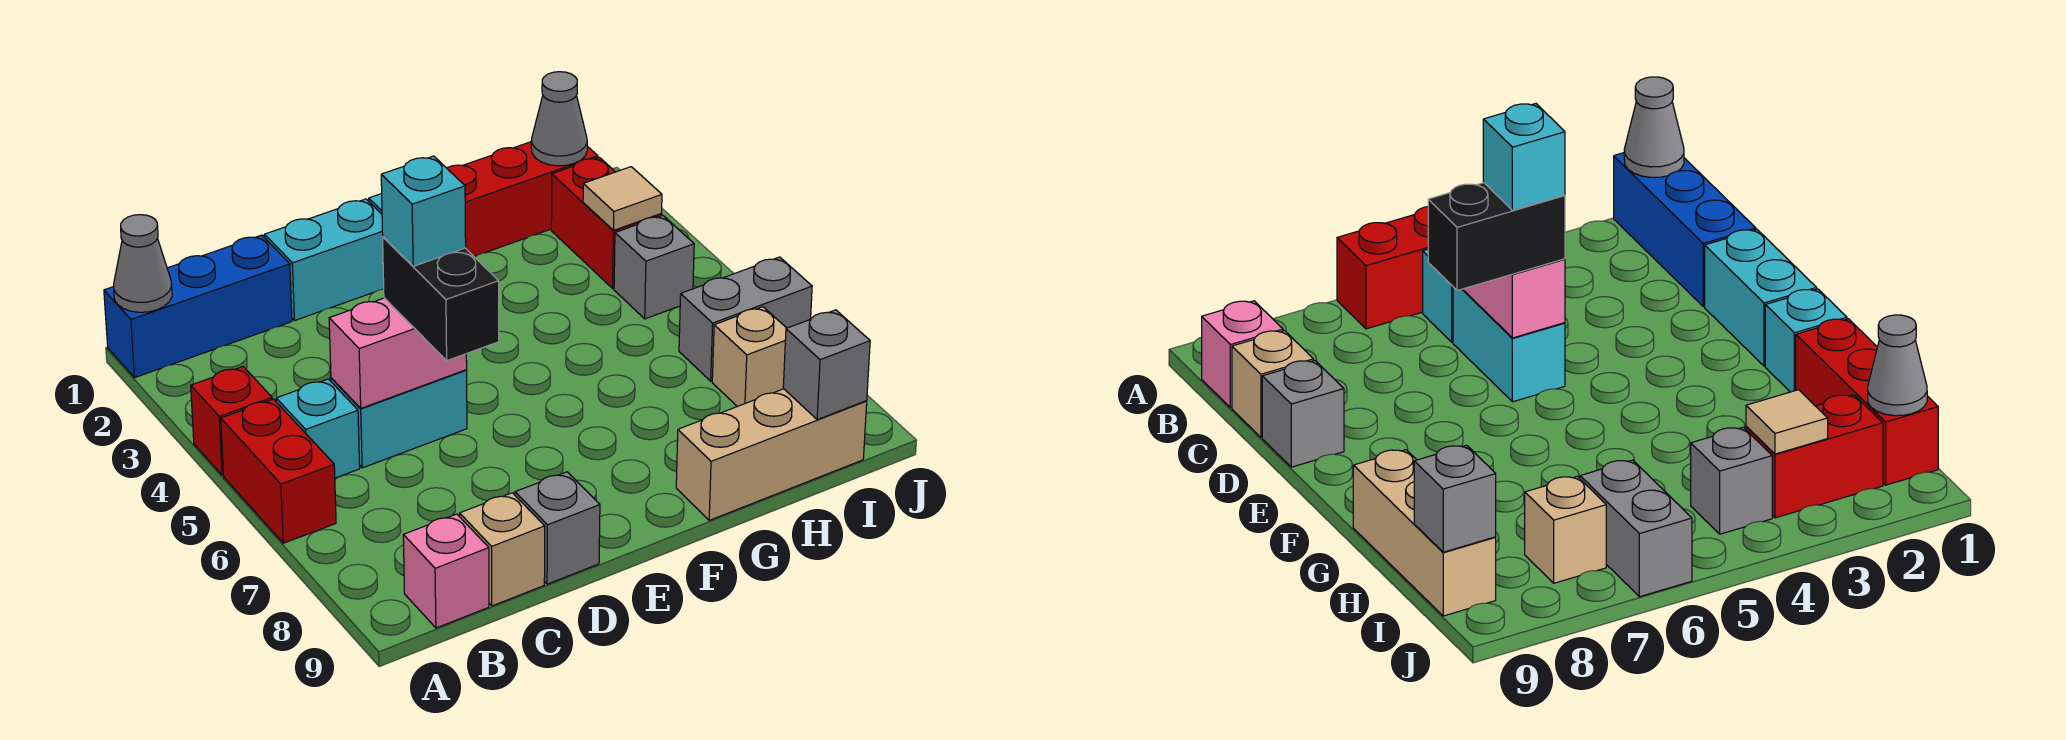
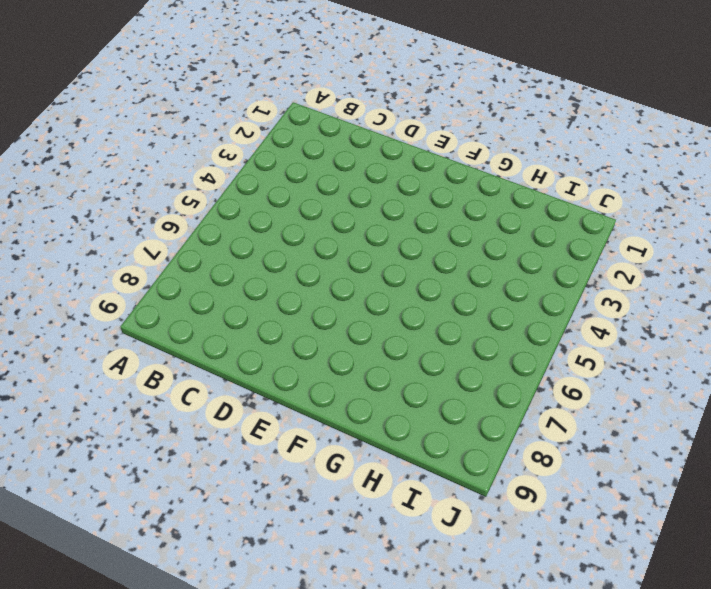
none -> blue brick A1:C1 level 1
none -> red brick A4 level 1
none -> red brick A5:A6 level 1

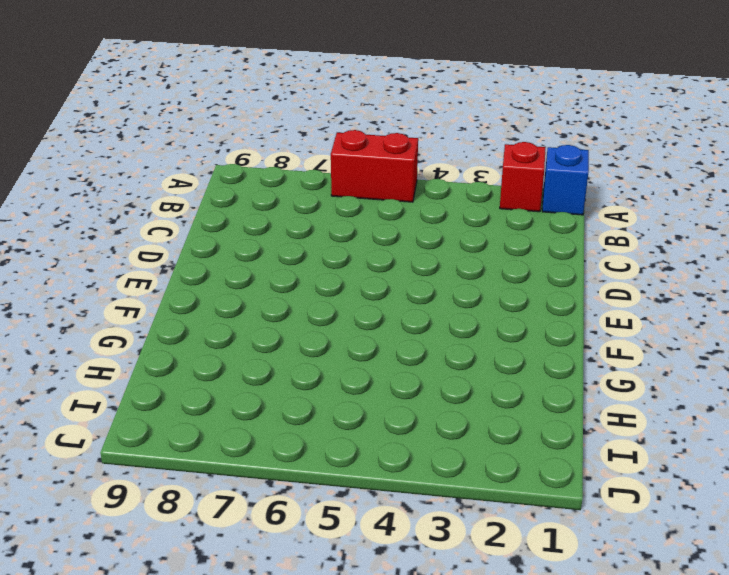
blue brick A1 level 1 -> blue brick A1:C1 level 1
red brick A2 level 1 -> red brick A4 level 1
none -> cyan brick B5 level 1
none -> pink brick B9 level 1
none -> cyan brick C5:D5 level 1

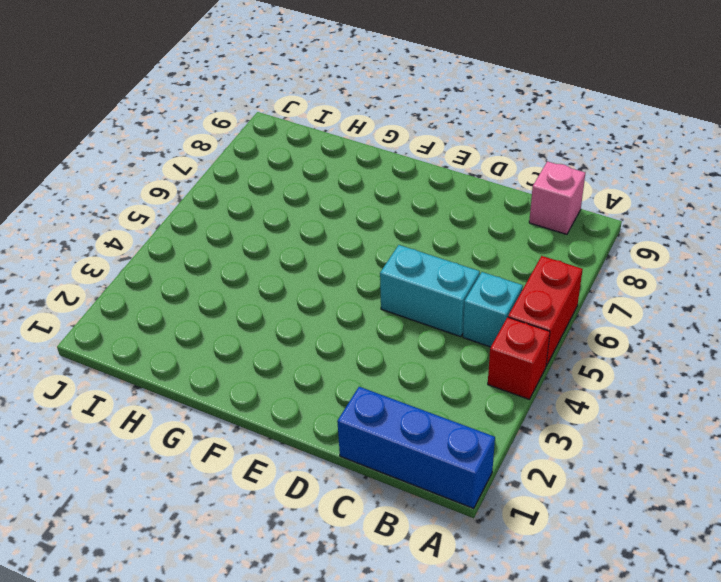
none -> tan brick C9 level 1
none -> cyan brick D1:E1 level 1
none -> grey brick D9 level 1

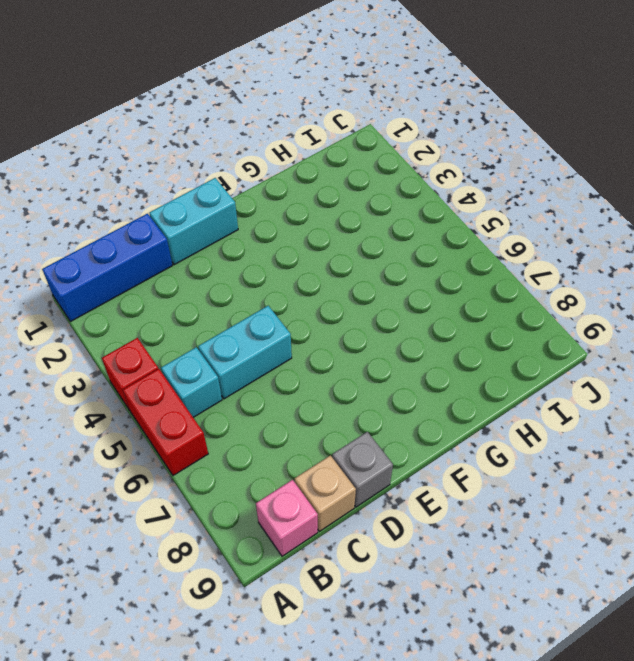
none -> cyan brick F1 level 1
none -> red brick G1:I1 level 1
none -> tan brick G9:I9 level 1

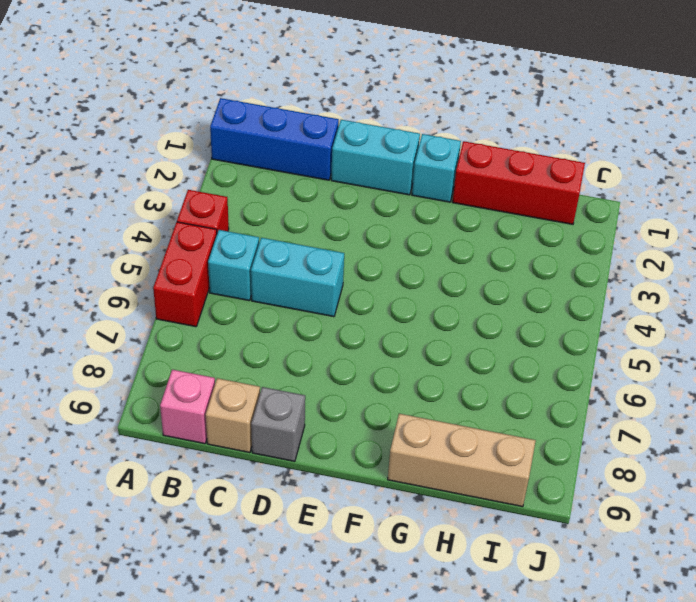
none -> red brick I2:I3 level 1
none -> grey brick I4 level 1
none -> grey brick I6:J6 level 1

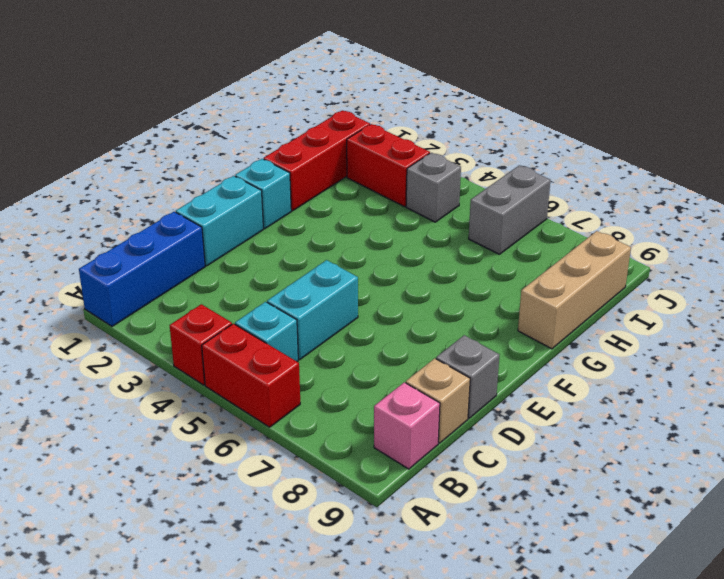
none -> tan brick I7 level 1
none -> grey cone A1 level 2
none -> pink brick C5:D5 level 2

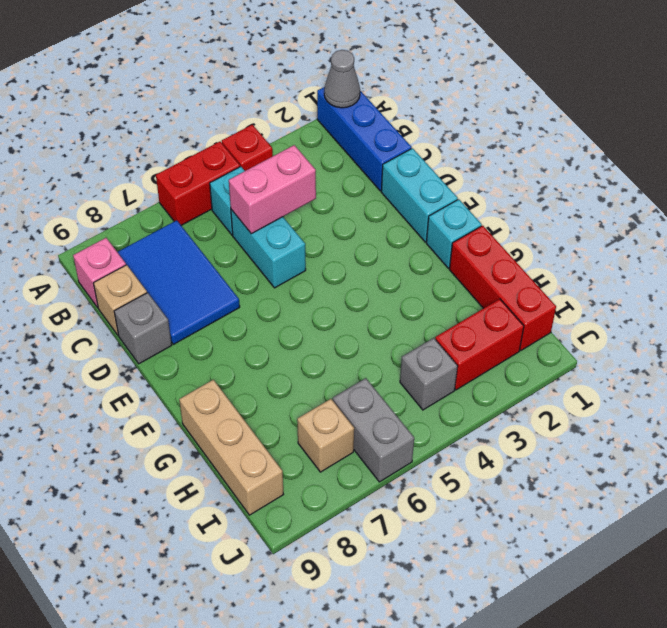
blue tile B7:D8 level 1 -> none
pink brick C4:C5 level 2 -> pink brick C5:D5 level 2
none -> grey cone I1 level 2
none -> tan tile I3 level 2
none -> grey brick I9 level 2

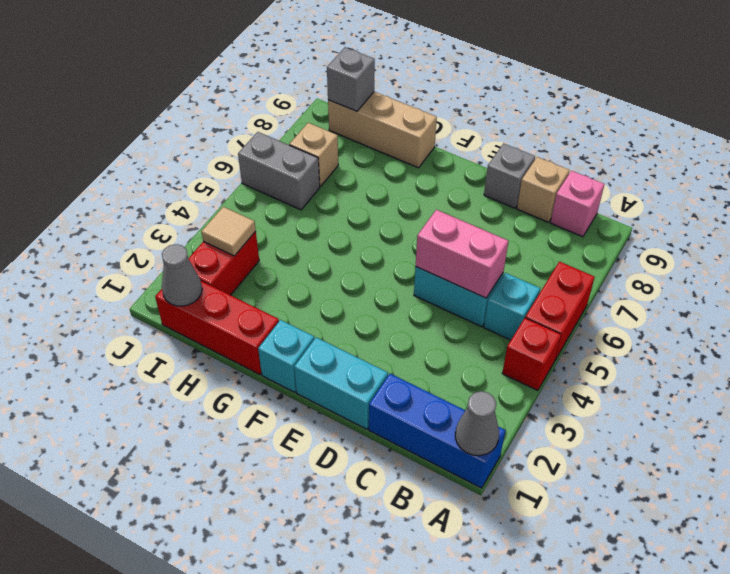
none -> grey brick I4 level 1
none -> black brick D5:D6 level 3
none -> cyan brick D5 level 4

